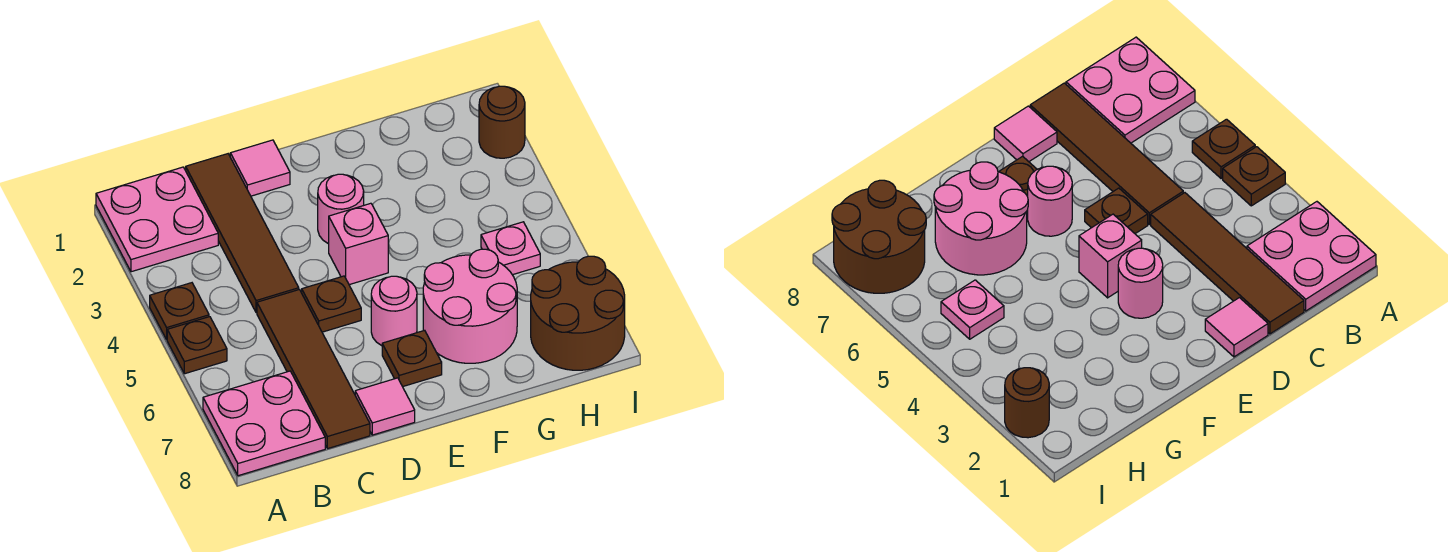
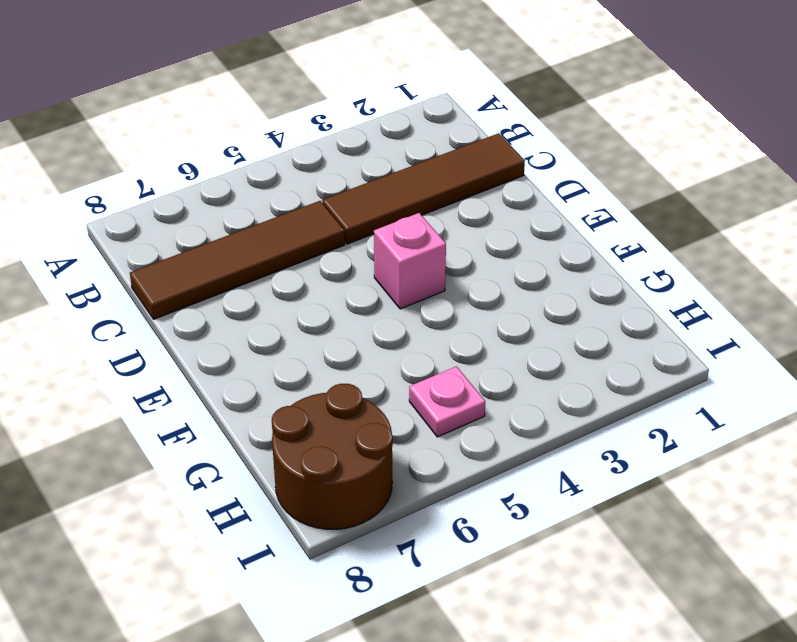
none -> pink plate A1:B2 level 1
none -> brown plate A4 level 1
none -> brown plate A5 level 1

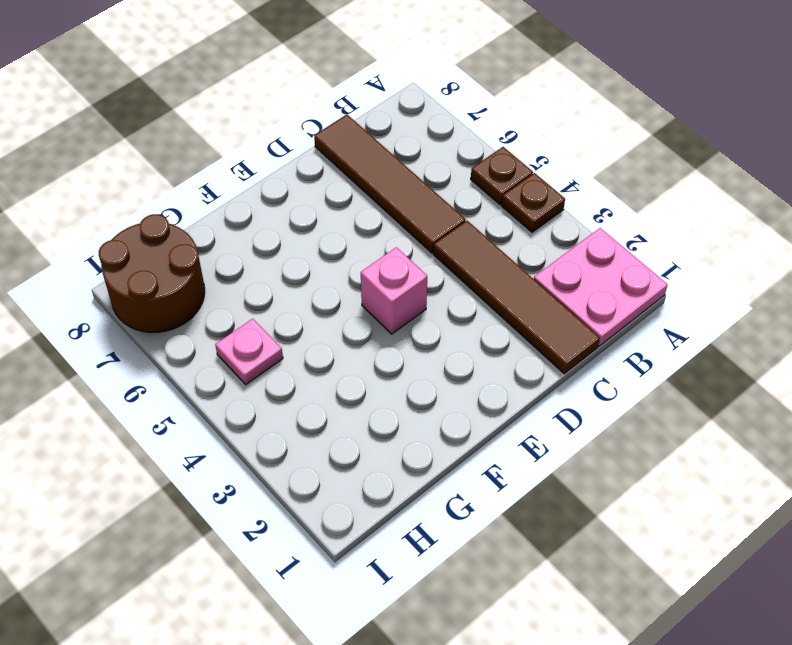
none -> pink plate A7:B8 level 1
none -> pink tile D1 level 1
none -> brown plate D5 level 1

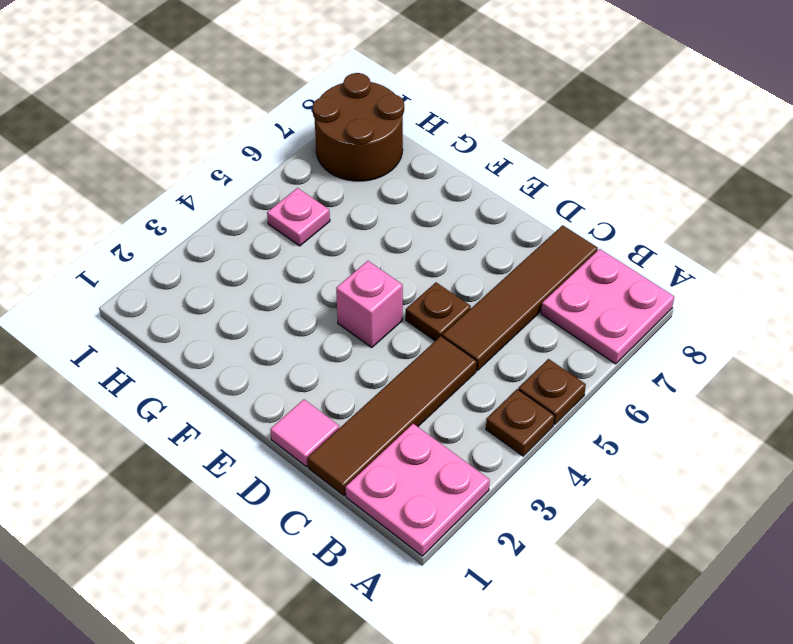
none -> pink tile D8 level 1
none -> pink round brick E3 level 1
none -> pink round brick E6 level 1

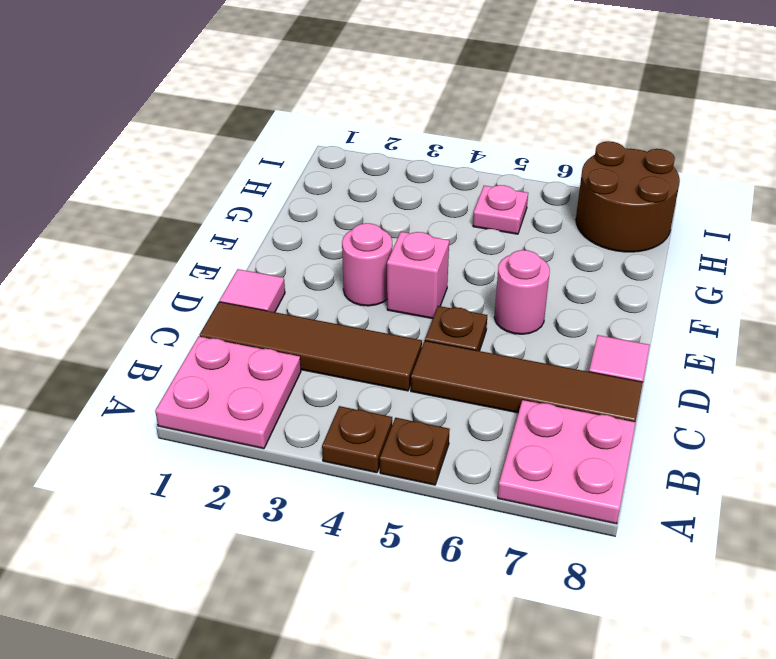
none -> brown plate E7 level 1
none -> pink round brick F6:G7 level 1
none -> brown round brick I2 level 1

